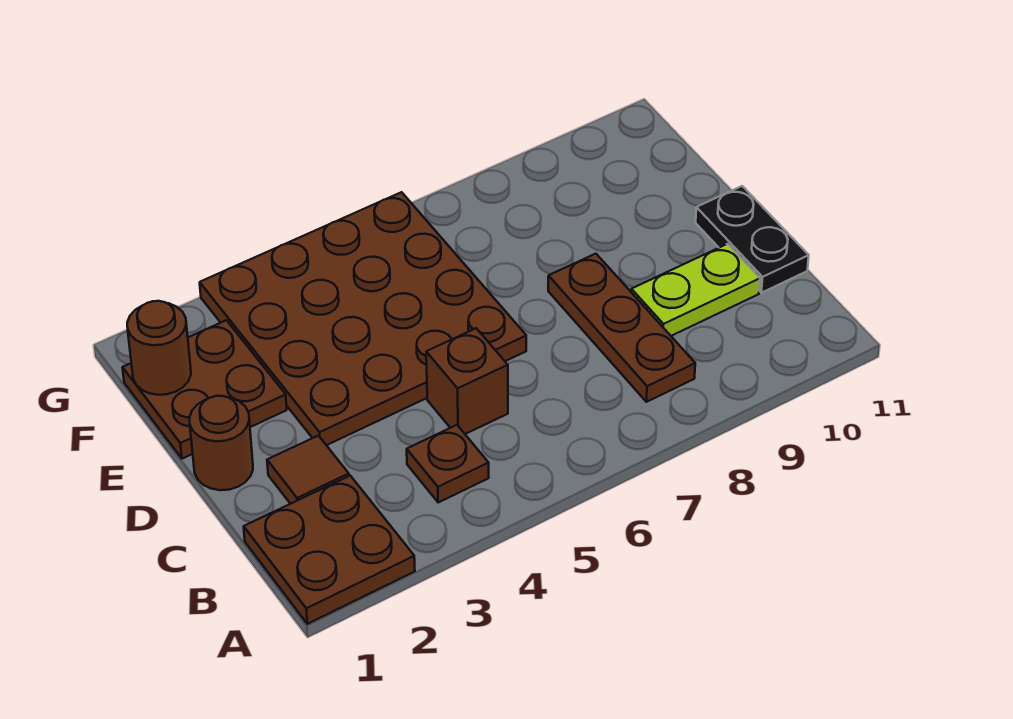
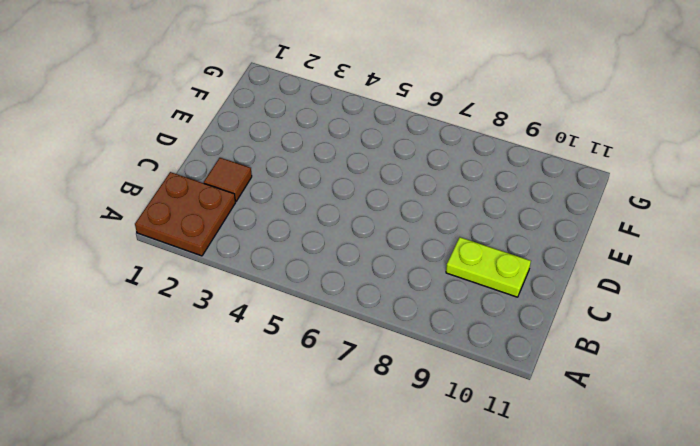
none -> brown plate B4 level 1
none -> brown plate B8:D8 level 1

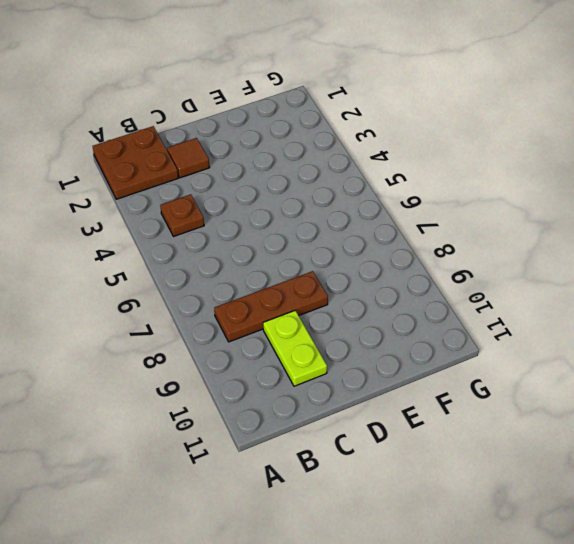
none -> brown brick C5 level 1
none -> black plate C11:D11 level 1

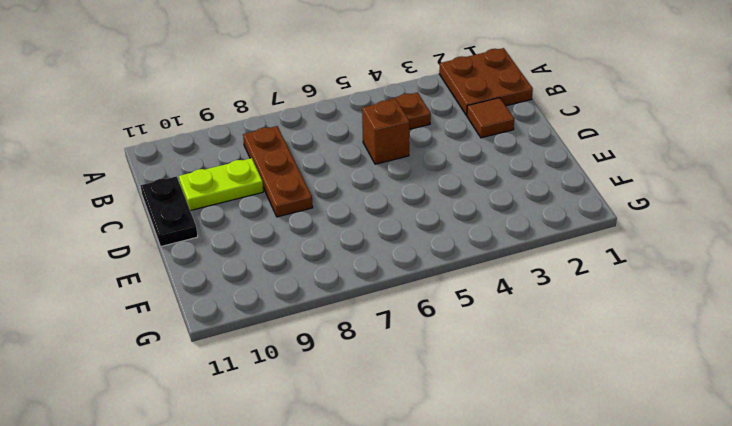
none -> brown round brick D1 level 1
none -> brown plate D3:G6 level 1

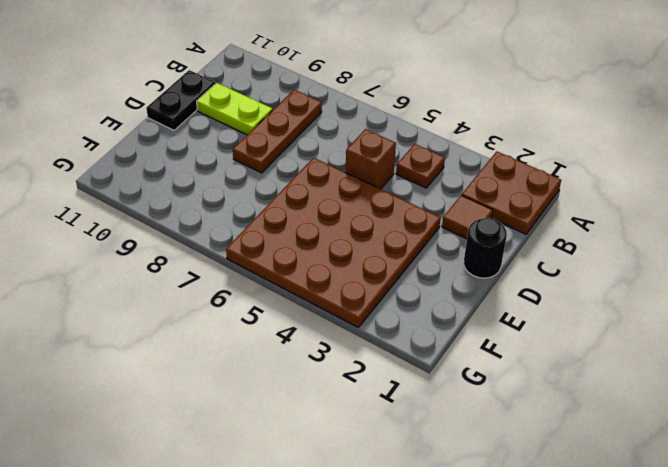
black round brick D1 level 1 -> brown round brick D1 level 1
none -> brown plate E1:F2 level 1
none -> brown round brick F1 level 2

